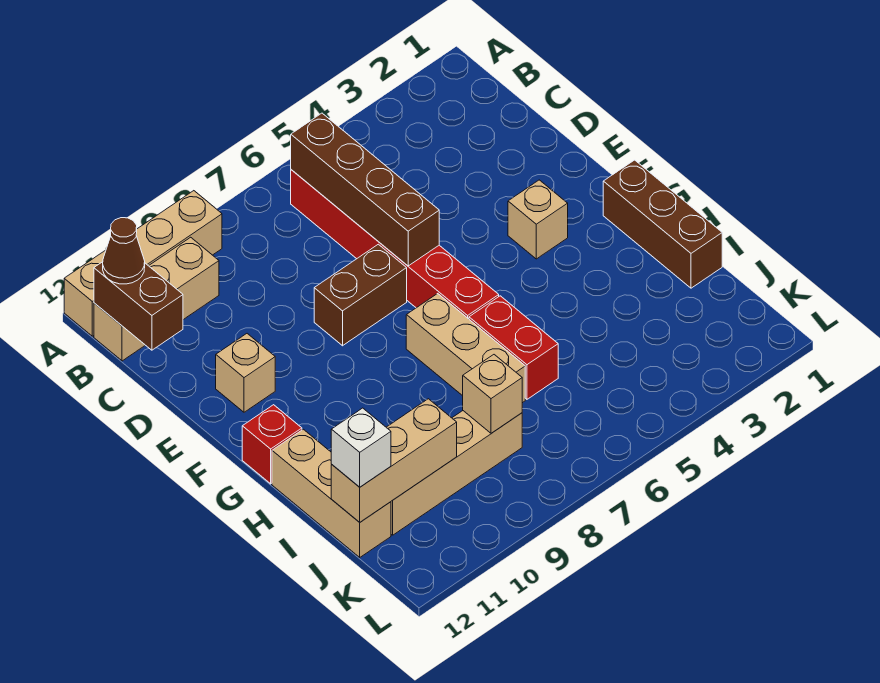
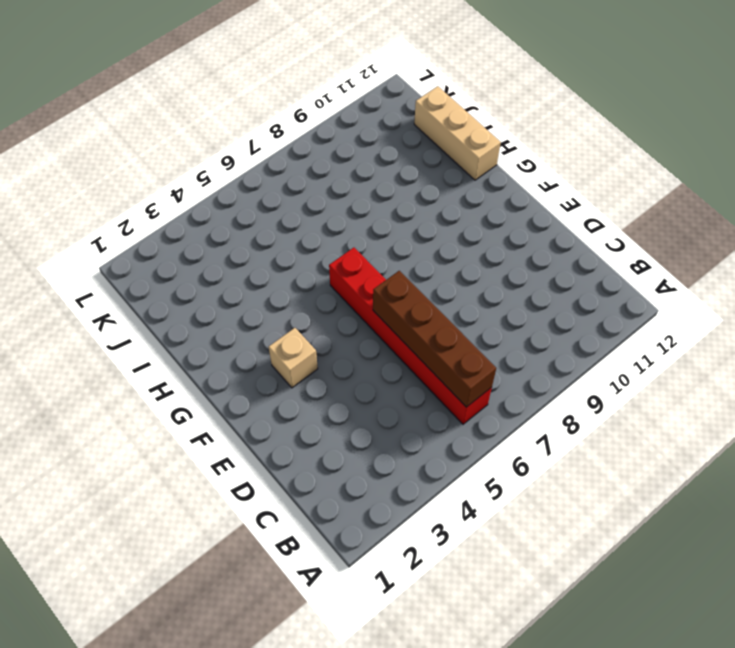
none -> tan brick A9:A12 level 1
none -> tan brick B10:B12 level 1
none -> brown brick E7:E8 level 1

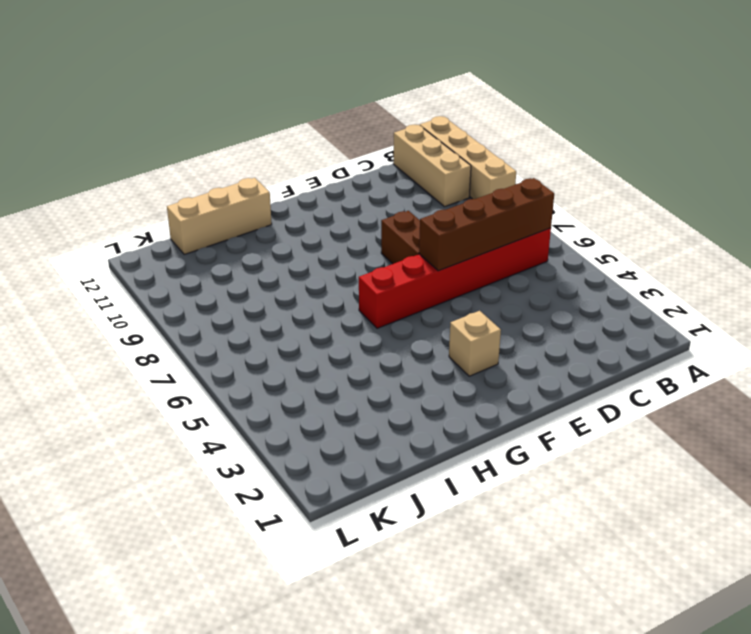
none -> tan brick E11 level 1
none -> brown brick G1:I1 level 1
none -> tan brick G7:I7 level 1

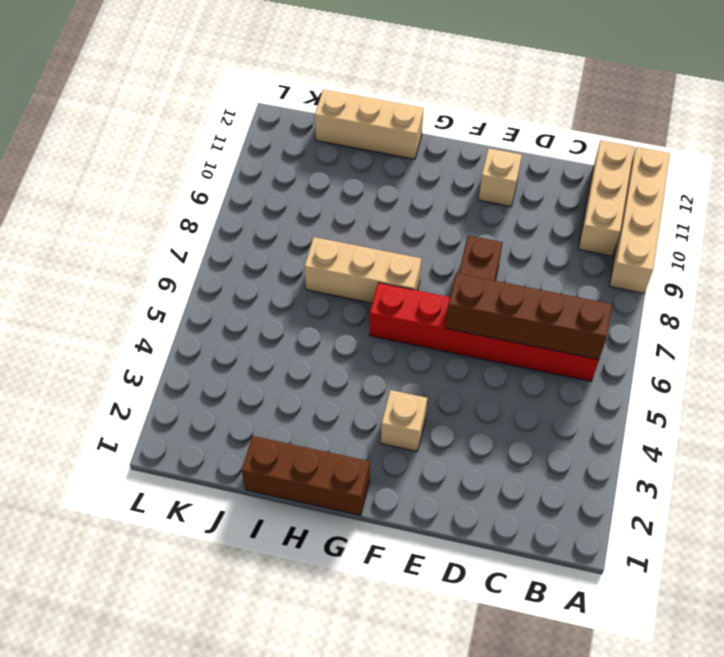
none -> red brick G12 level 1
none -> red brick H6:I6 level 1
none -> tan brick J8:J11 level 1

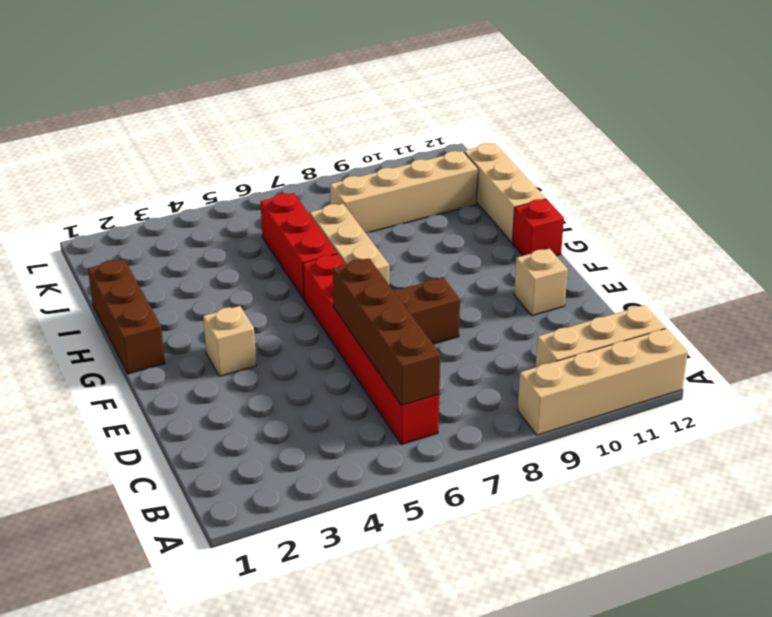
red brick H6:J6 level 1 -> red brick H6:I6 level 1
none -> brown brick B12:C12 level 2
none -> tan brick J8 level 2
none -> tan brick J10:J12 level 2

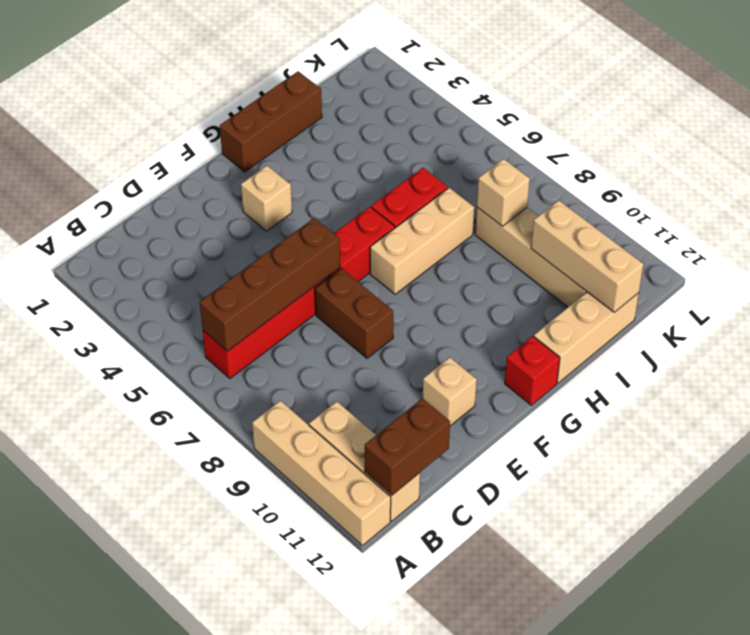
none -> brown cone B12 level 3
none -> white brick J12 level 3

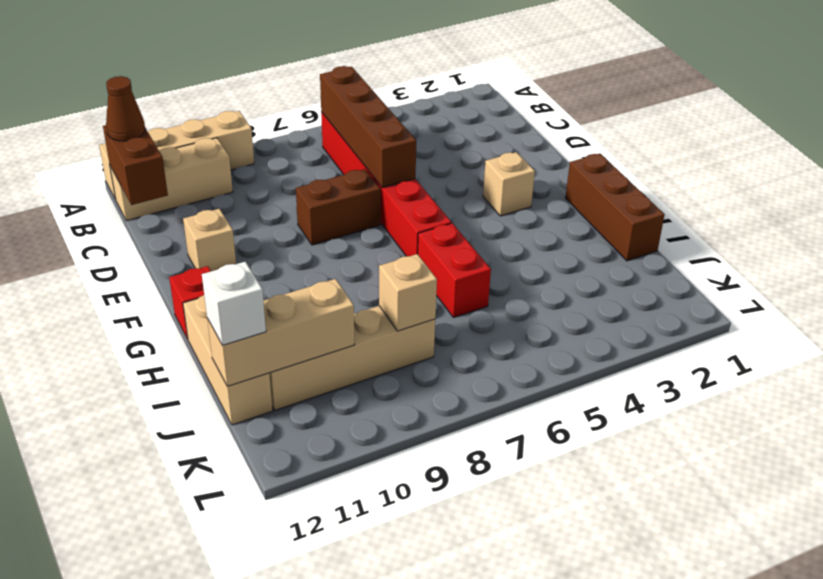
none -> tan brick G7:I7 level 1

